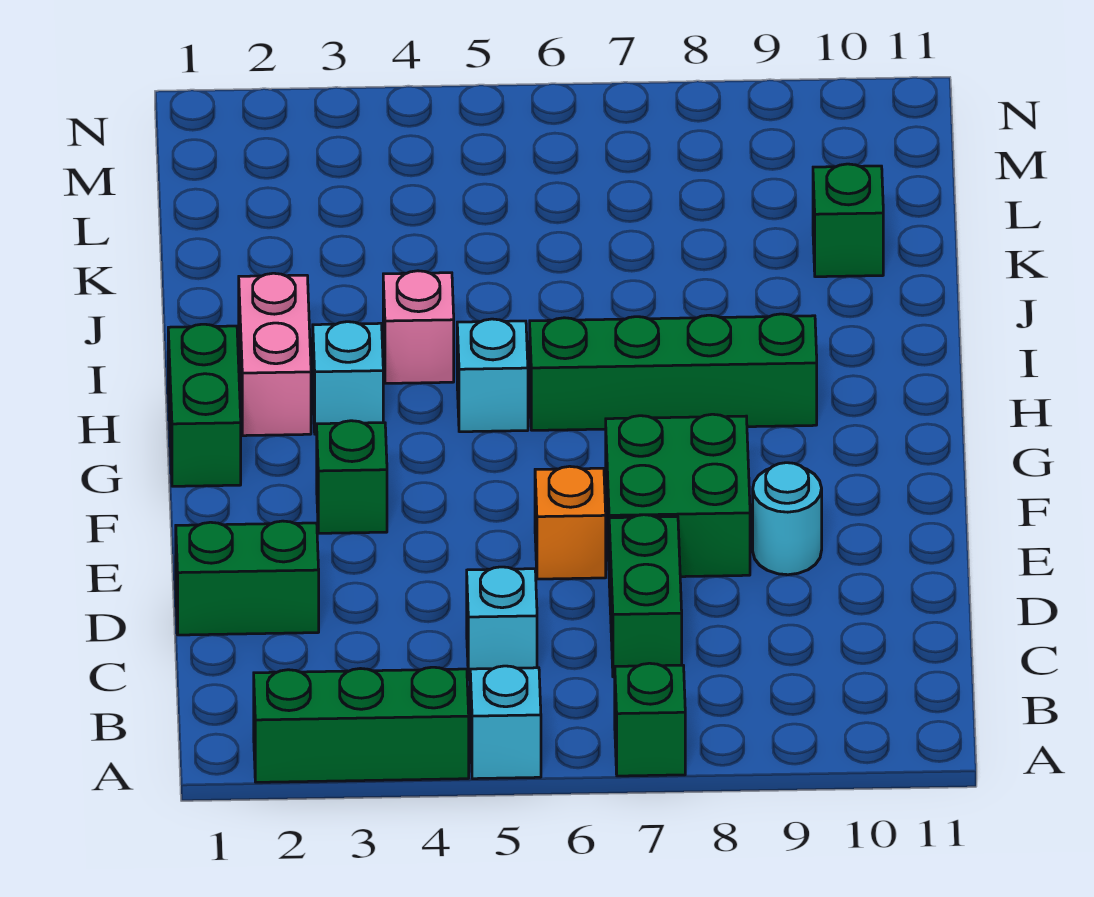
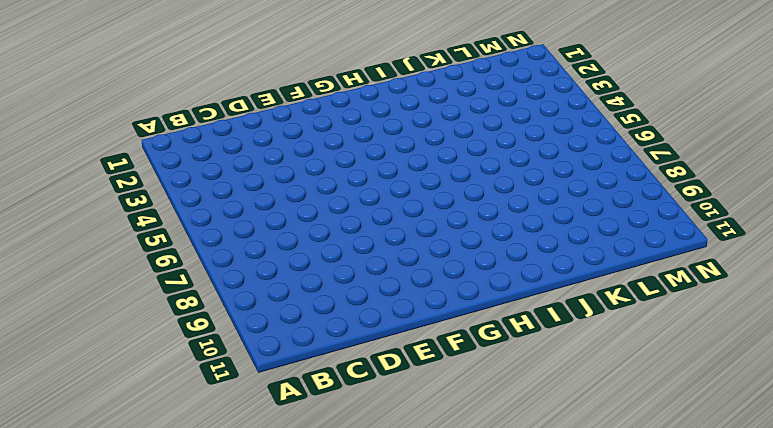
none -> green brick A2:A4 level 1
none -> cyan brick A5 level 1
none -> green brick A7 level 1

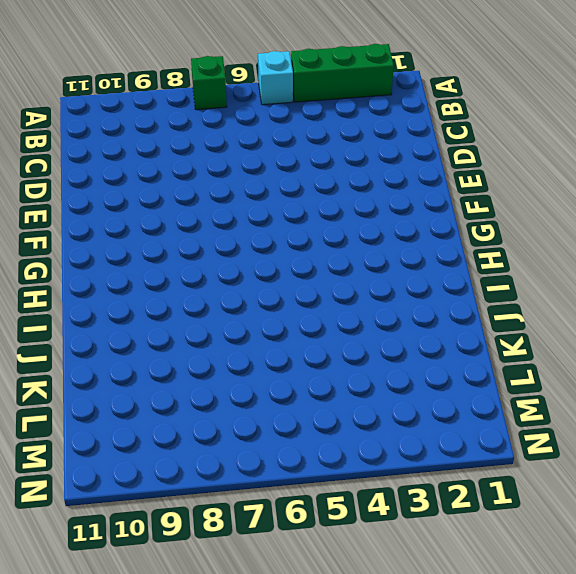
none -> cyan brick C5 level 1
none -> green brick C7:D7 level 1
none -> green brick D1:D2 level 1

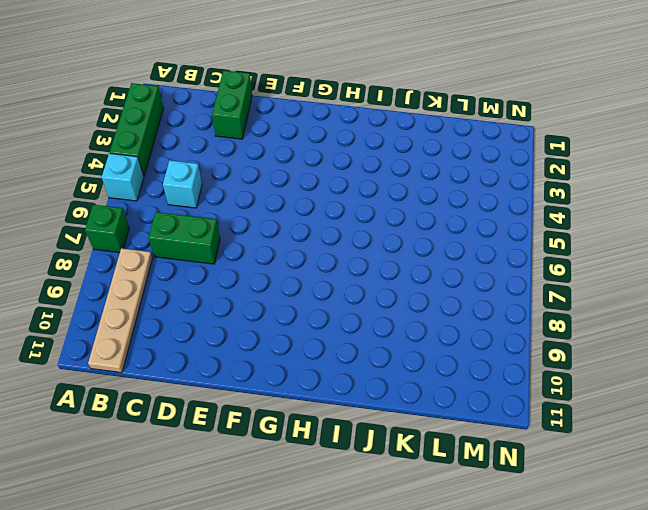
tan plate B8:B11 level 1 -> none
none -> orange brick E6 level 1
none -> green brick E7:F8 level 1
none -> cyan round brick E9 level 1

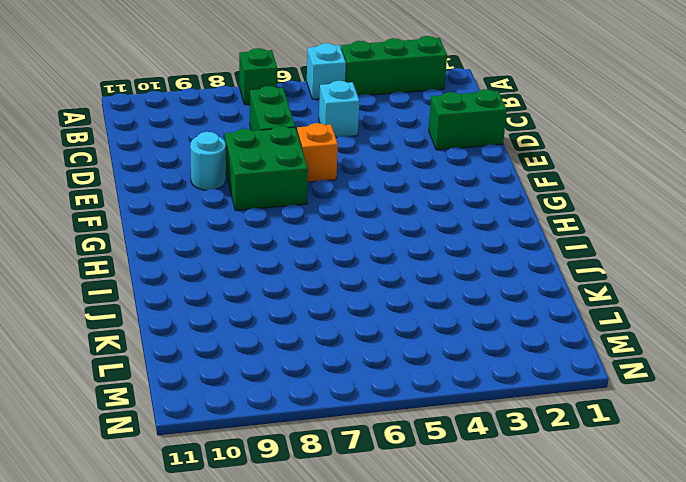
none -> green brick F3 level 1
none -> green brick G1:H1 level 1
none -> pink brick H2:I2 level 1

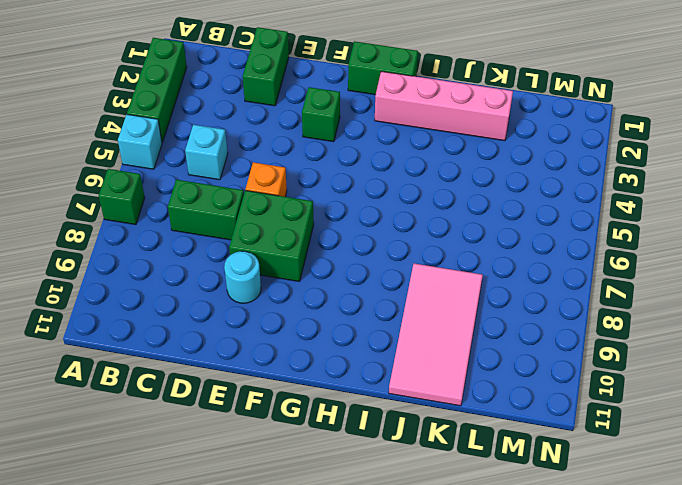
pink brick H2:K2 level 1 -> pink brick H2:I2 level 1
pink tile J8:K11 level 1 -> green brick K10 level 1
none -> cyan brick H3 level 1
none -> cyan brick H5 level 1
none -> green brick H6:H9 level 1

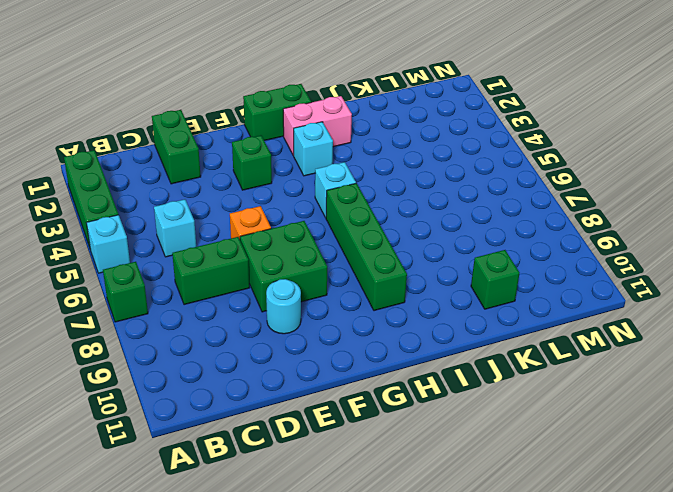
none -> pink brick I4 level 1

